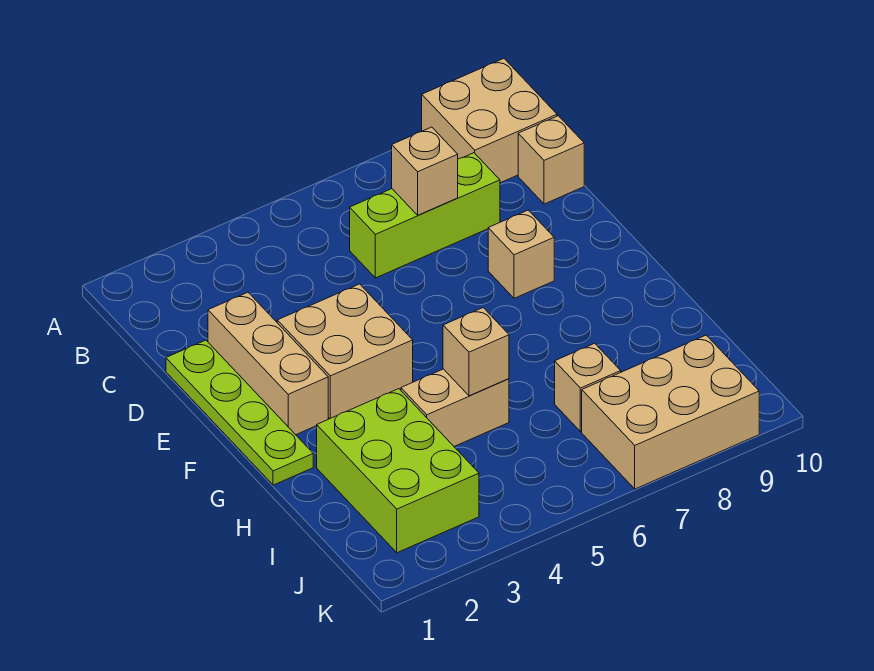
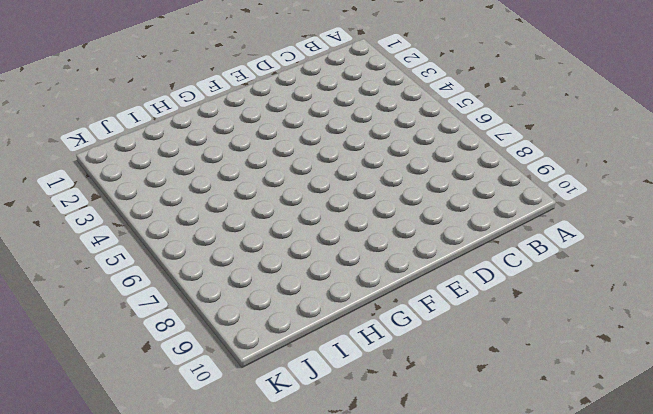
none -> tan brick A9:B10 level 1
none -> lime brick C6:C8 level 1
none -> tan brick C10 level 1

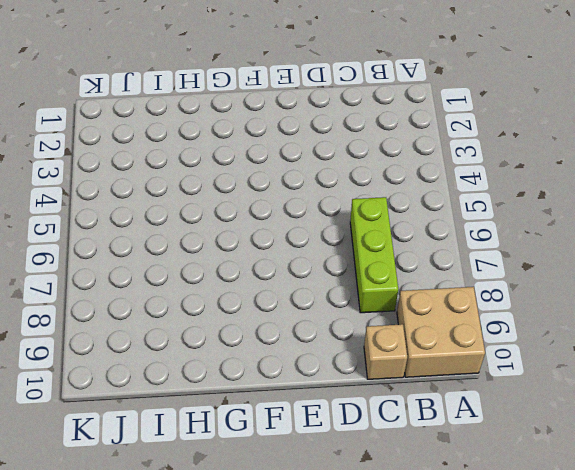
none -> lime plate D1:G1 level 1
none -> tan brick D2:F2 level 1
none -> tan brick E3:F4 level 1

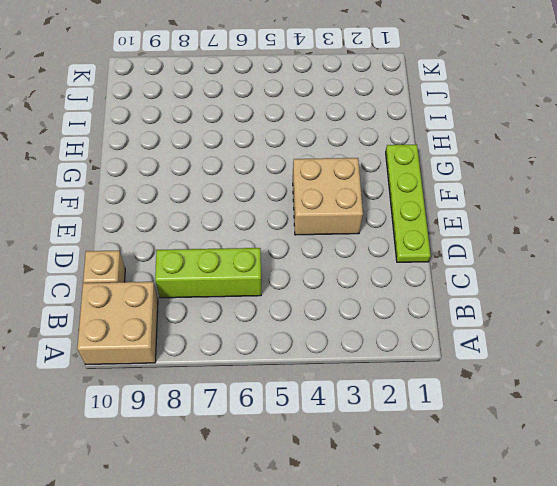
none -> tan brick D2:F2 level 1
none -> tan brick E8 level 1
none -> lime brick H2:J3 level 1

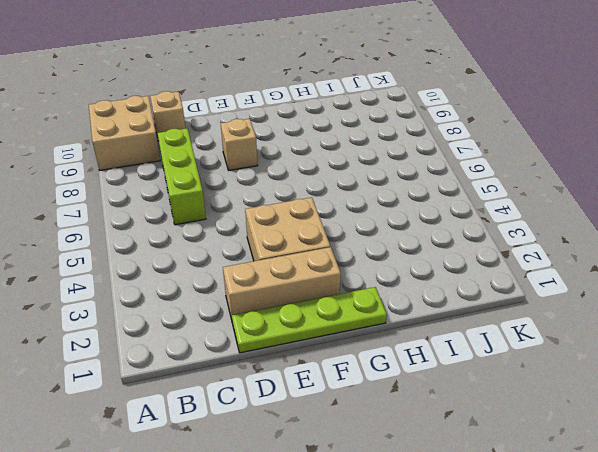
none -> lime brick H2:J3 level 1
none -> tan brick H4:H5 level 1
none -> tan brick I7 level 1

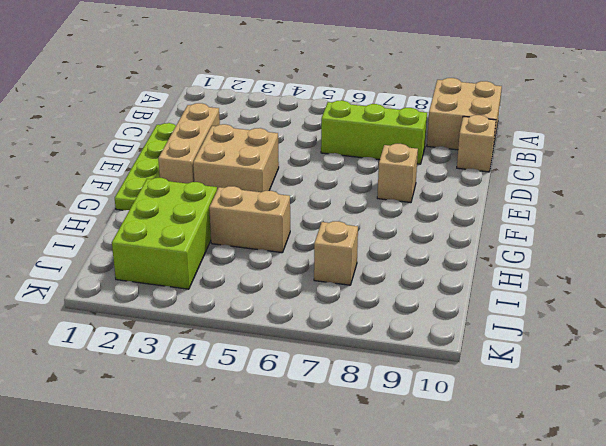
none -> tan brick J7:K9 level 1
none -> tan brick C7 level 2
none -> tan brick H5 level 2

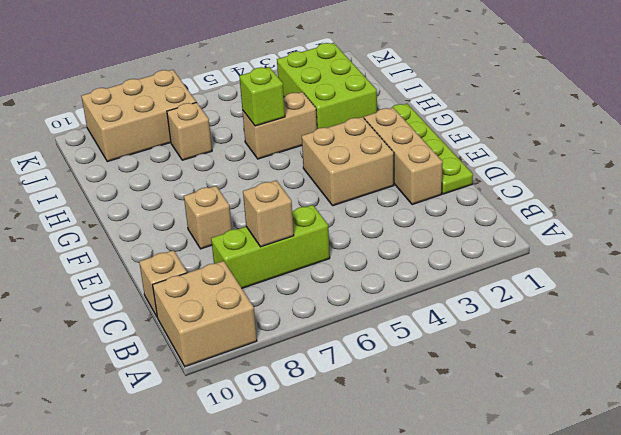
lime brick H5 level 2 -> tan brick H5 level 2

